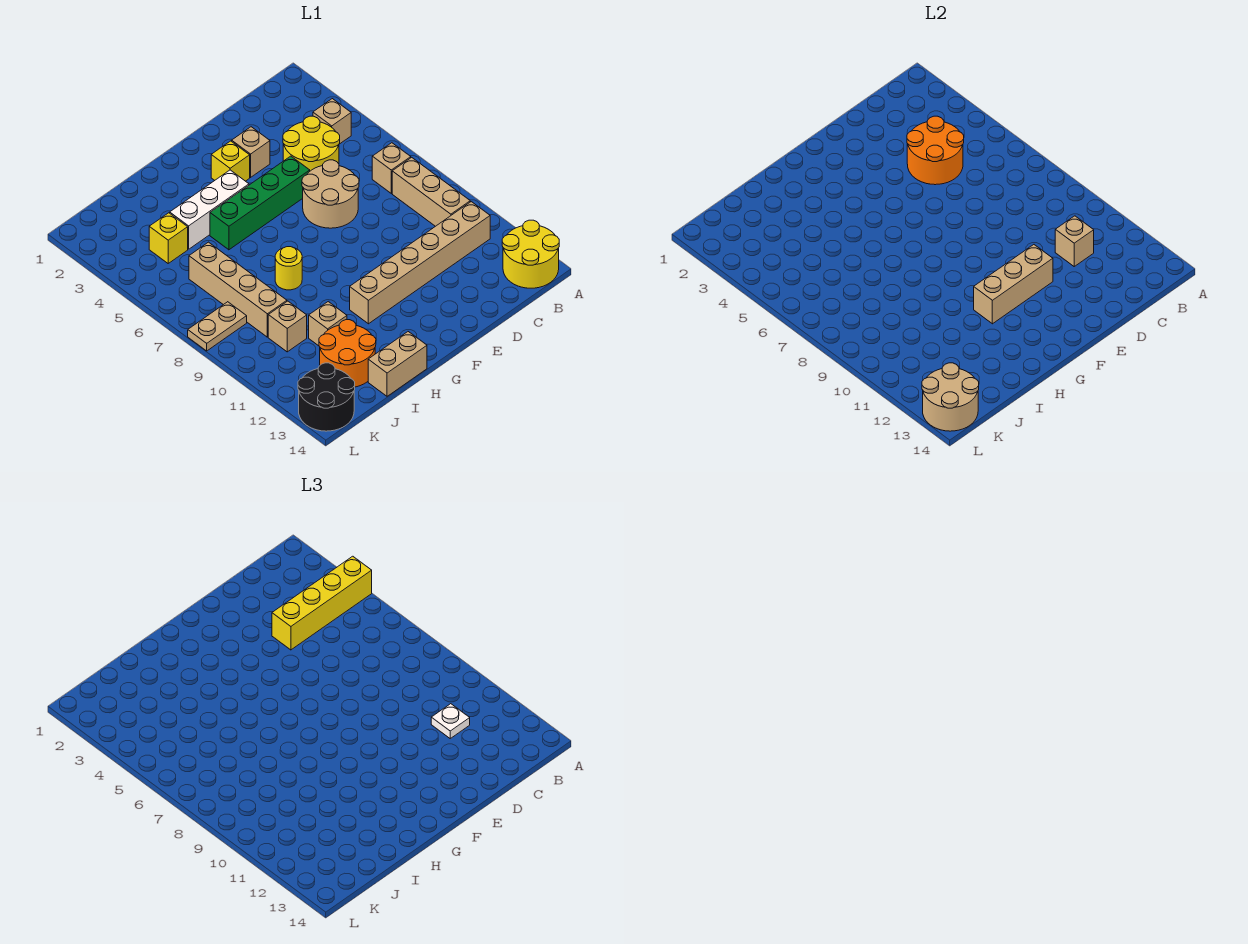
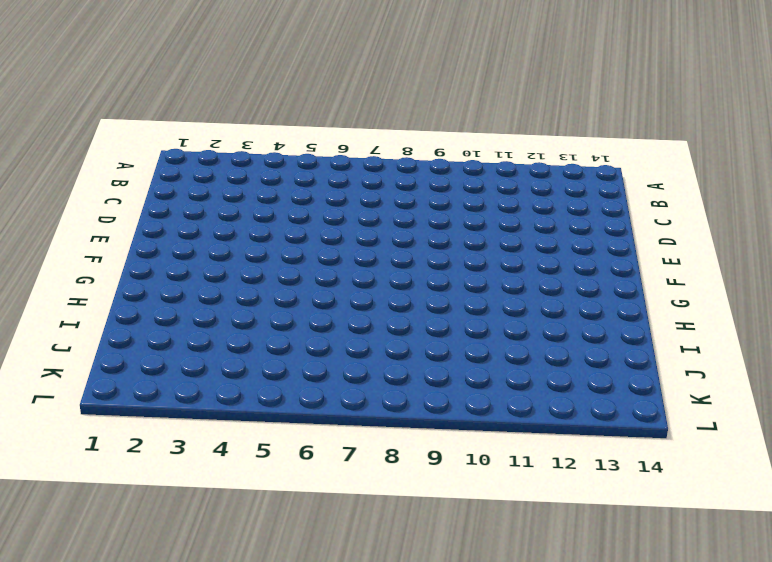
none -> yellow round brick A13:B14 level 1
none -> tan brick B4 level 1
none -> tan brick B7 level 1

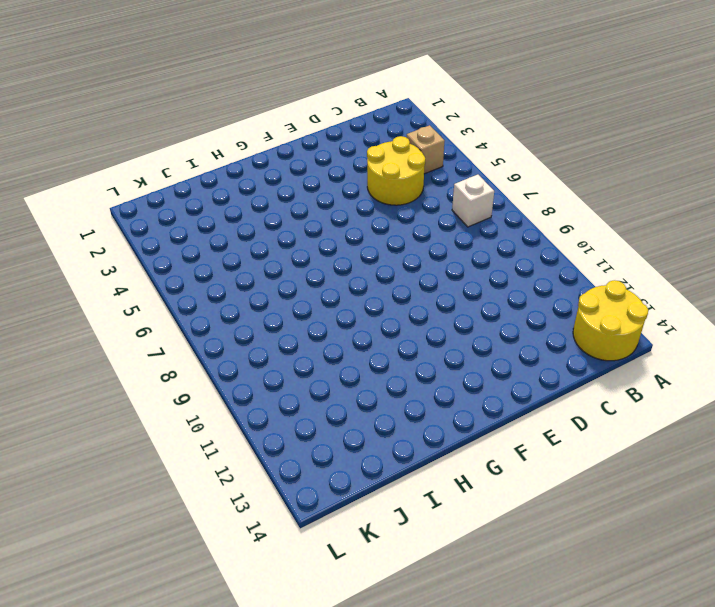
white brick B7 level 1 -> tan brick B7 level 1
none -> tan brick B8:B10 level 1
none -> tan brick B11:G11 level 1
none -> tan round brick D6:E7 level 1

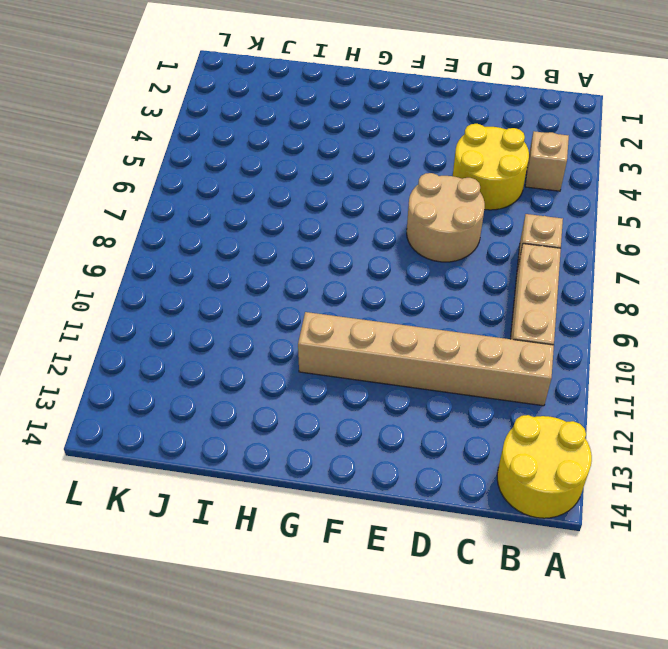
none -> tan brick E3 level 1
none -> green brick E5:H5 level 1
none -> yellow brick F3 level 1

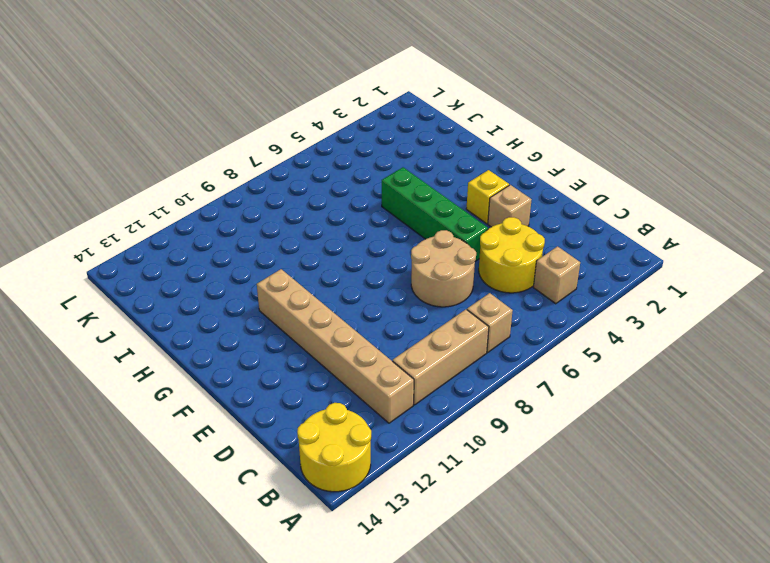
none -> white brick G4:I4 level 1
none -> yellow round brick H8 level 1
none -> tan brick H14:I14 level 1

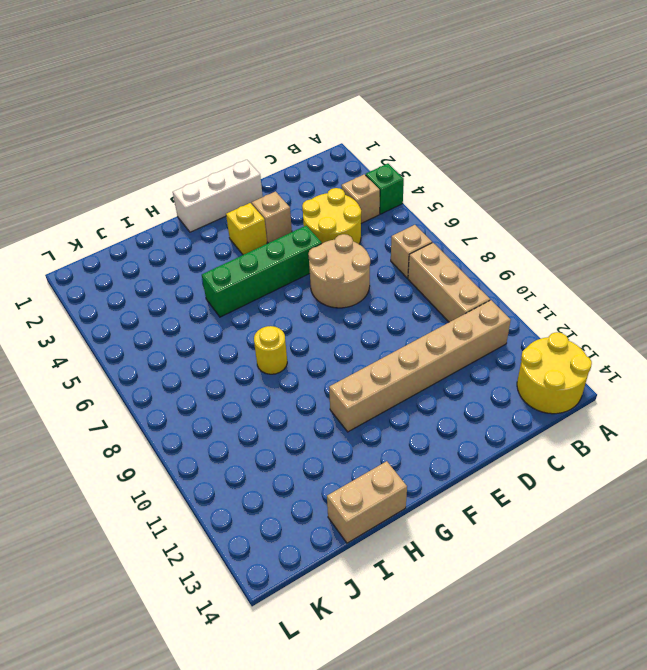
green brick A4 level 1 -> none
white brick E1:G1 level 1 -> white brick G4:I4 level 1
none -> tan brick I11 level 1
none -> orange round brick I12:J13 level 1
none -> yellow brick J4 level 1

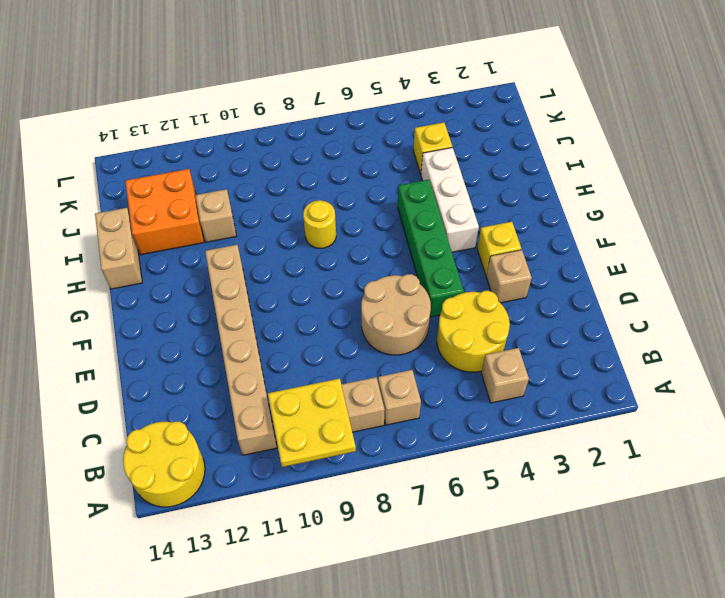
yellow plate A9:B10 level 2 -> none
orange brick I12:J13 level 1 -> orange round brick I12:J13 level 1
none -> tan brick J6:J9 level 1
none -> tan brick J10 level 1
none -> tan plate K8:L8 level 1

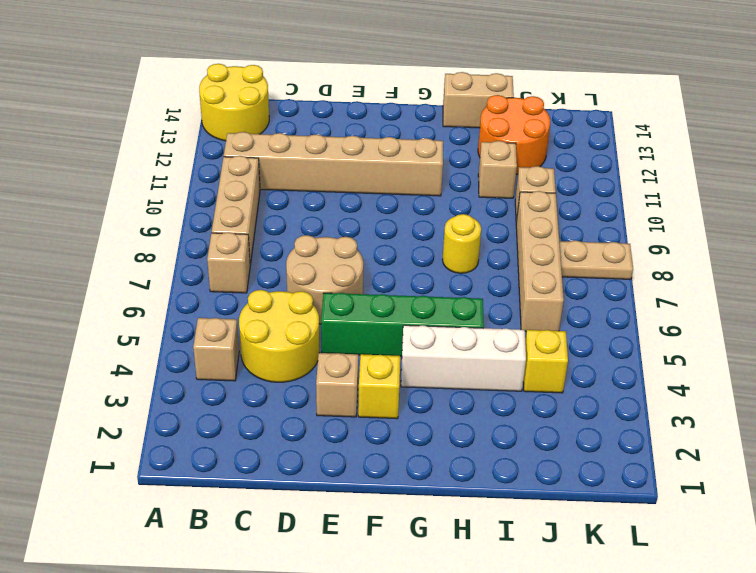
none -> black round brick K13:L14 level 1
none -> orange round brick C4:D5 level 2
none -> tan brick C11 level 2

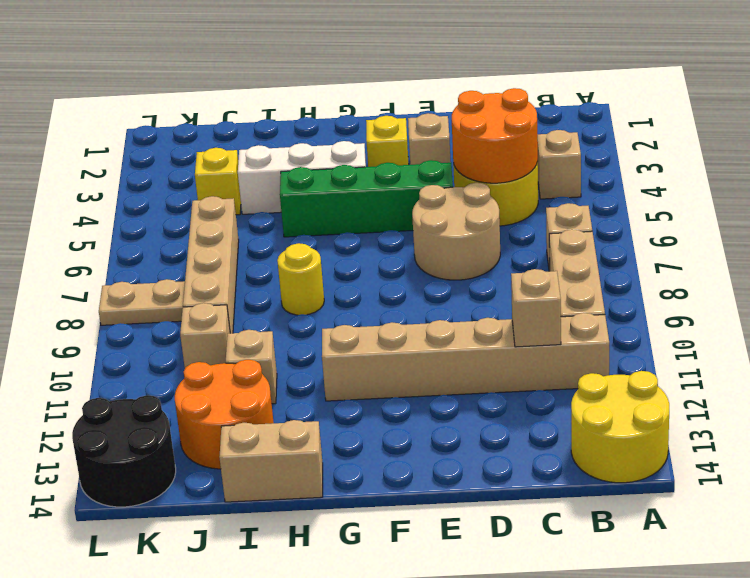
none -> tan brick E11:G11 level 2
none -> tan round brick K13:L14 level 2
none -> yellow brick A4:D4 level 3

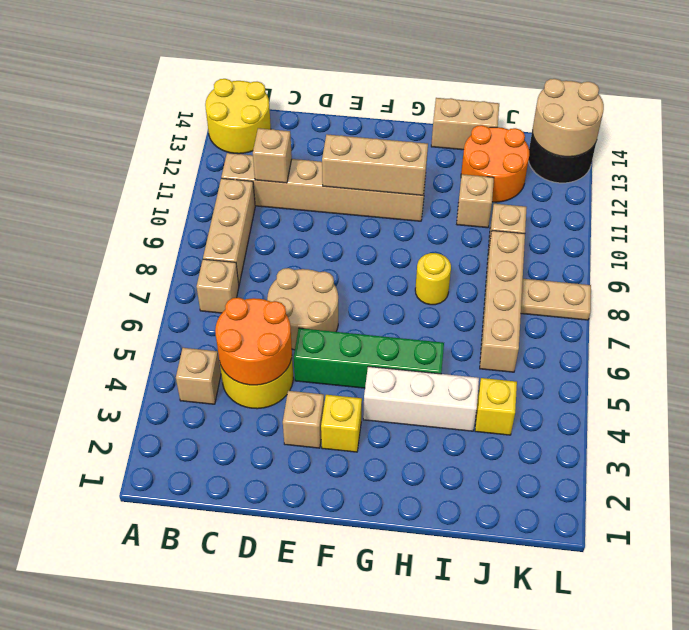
none -> yellow brick A4:D4 level 3
none -> white plate C11 level 3

